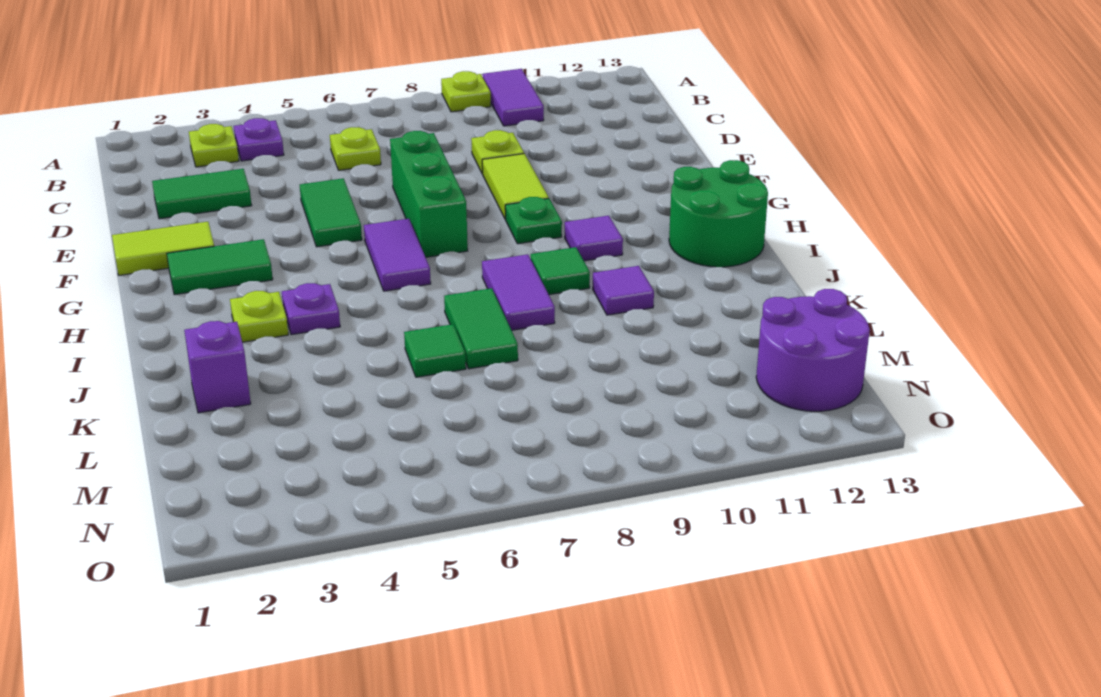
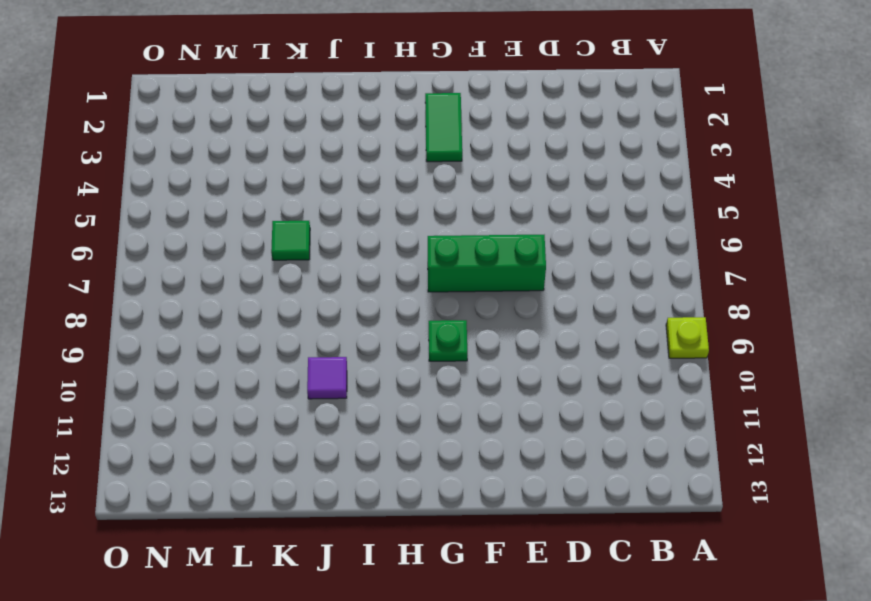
none -> purple tile A10:B10 level 1
none -> lime plate B3 level 1
none -> purple plate B4 level 1

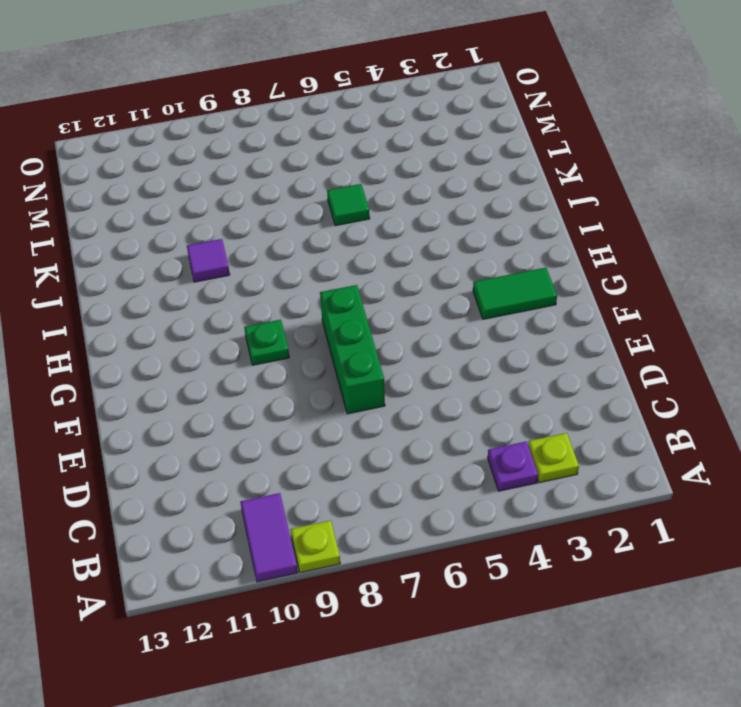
none -> lime plate C6 level 1
none -> green tile D2:D3 level 1
none -> lime plate D9 level 1

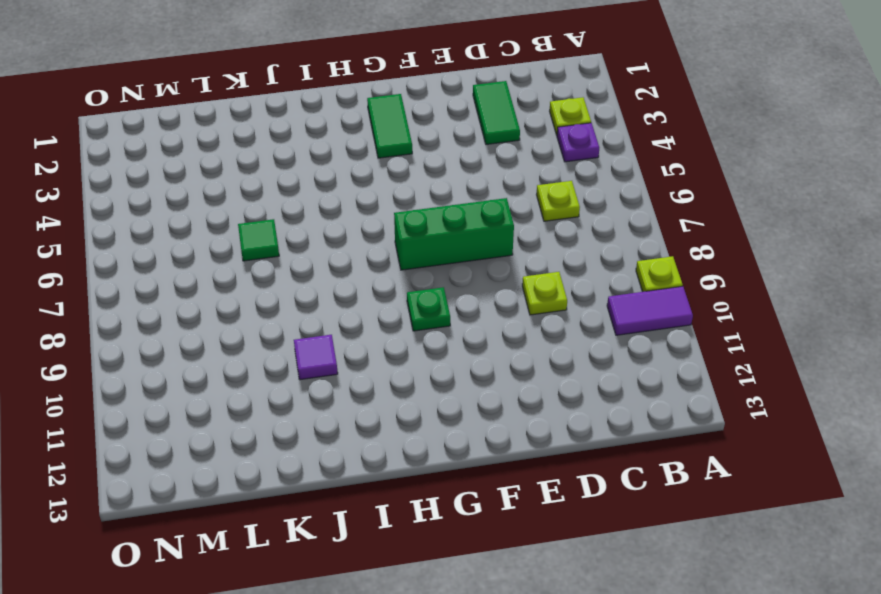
none -> green tile E5:F5 level 1
none -> lime tile E9:F9 level 1
none -> lime tile F1:F2 level 1

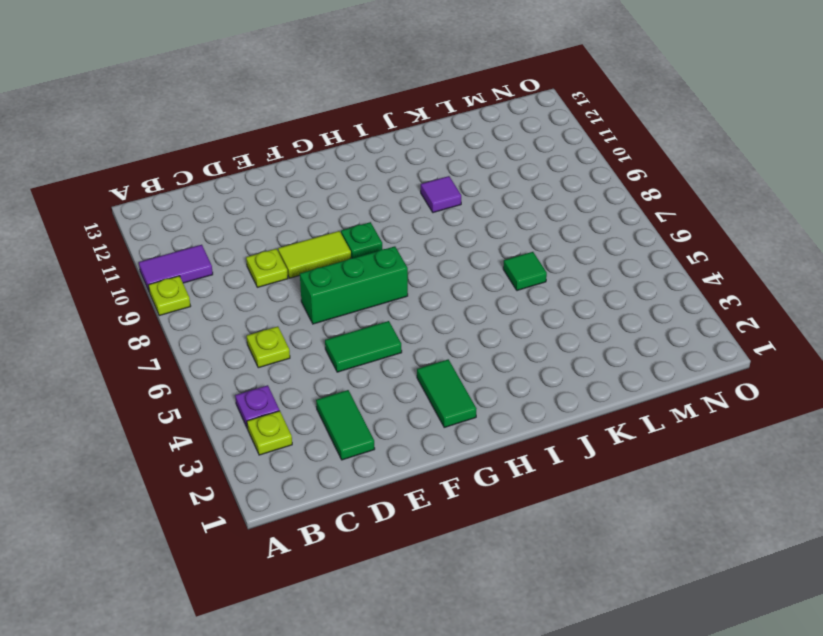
none -> lime tile F1:F2 level 1
none -> purple tile G6:H6 level 1
none -> purple tile H10 level 1

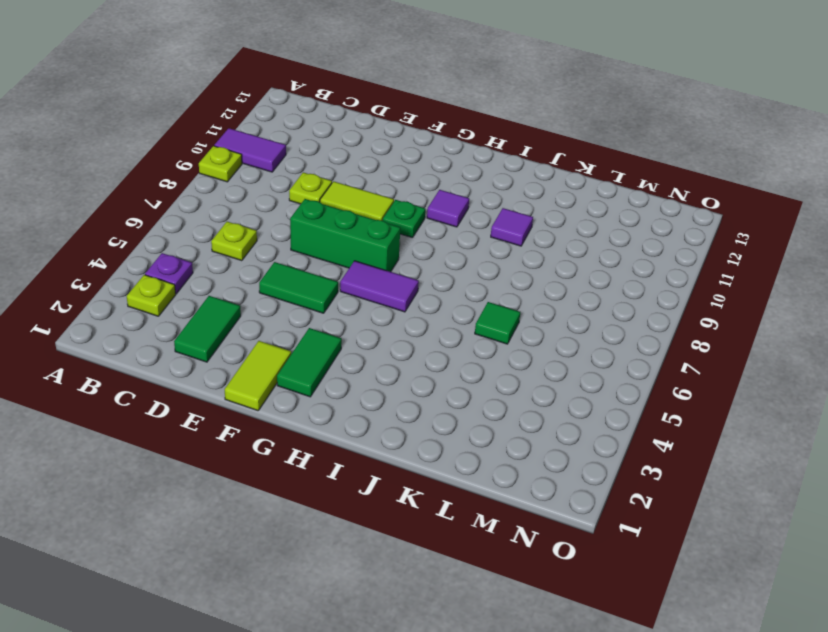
none -> green round brick H12:I13 level 1
none -> lime plate I3 level 1
none -> purple plate I4 level 1

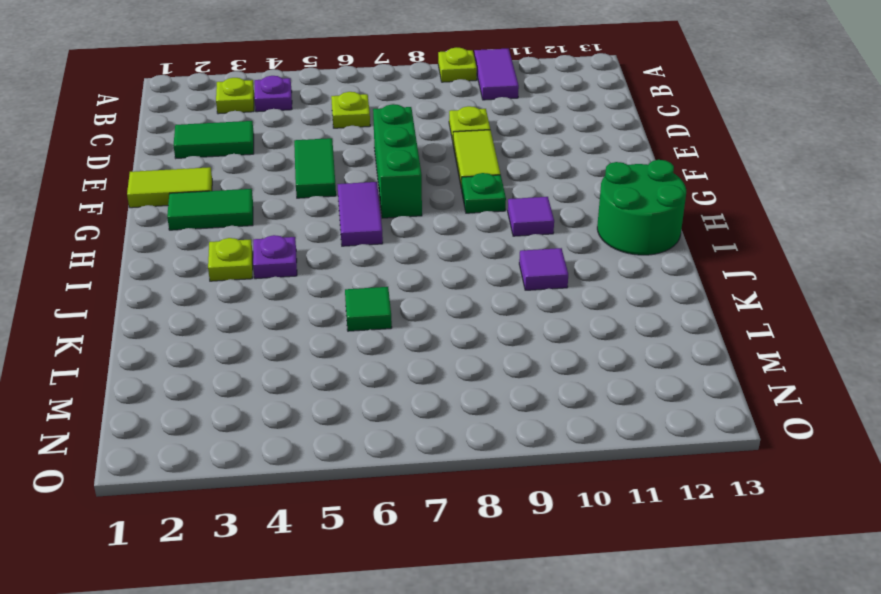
none -> purple tile I8:J8 level 1
none -> green tile I9 level 1
none -> green tile J7:K7 level 1

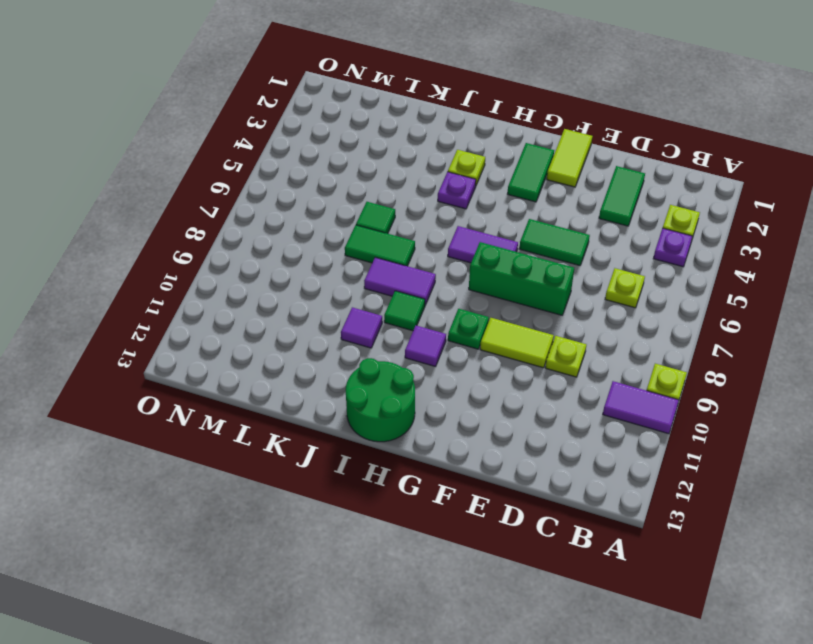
none -> purple brick K2 level 1
none -> purple round brick M12:N13 level 1

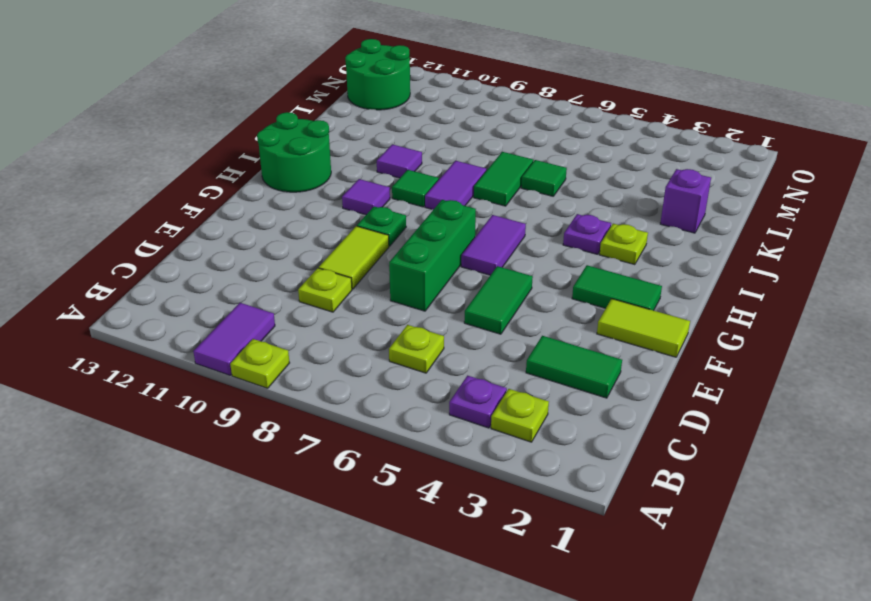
green round brick M12:N13 level 1 -> purple round brick M12:N13 level 1

